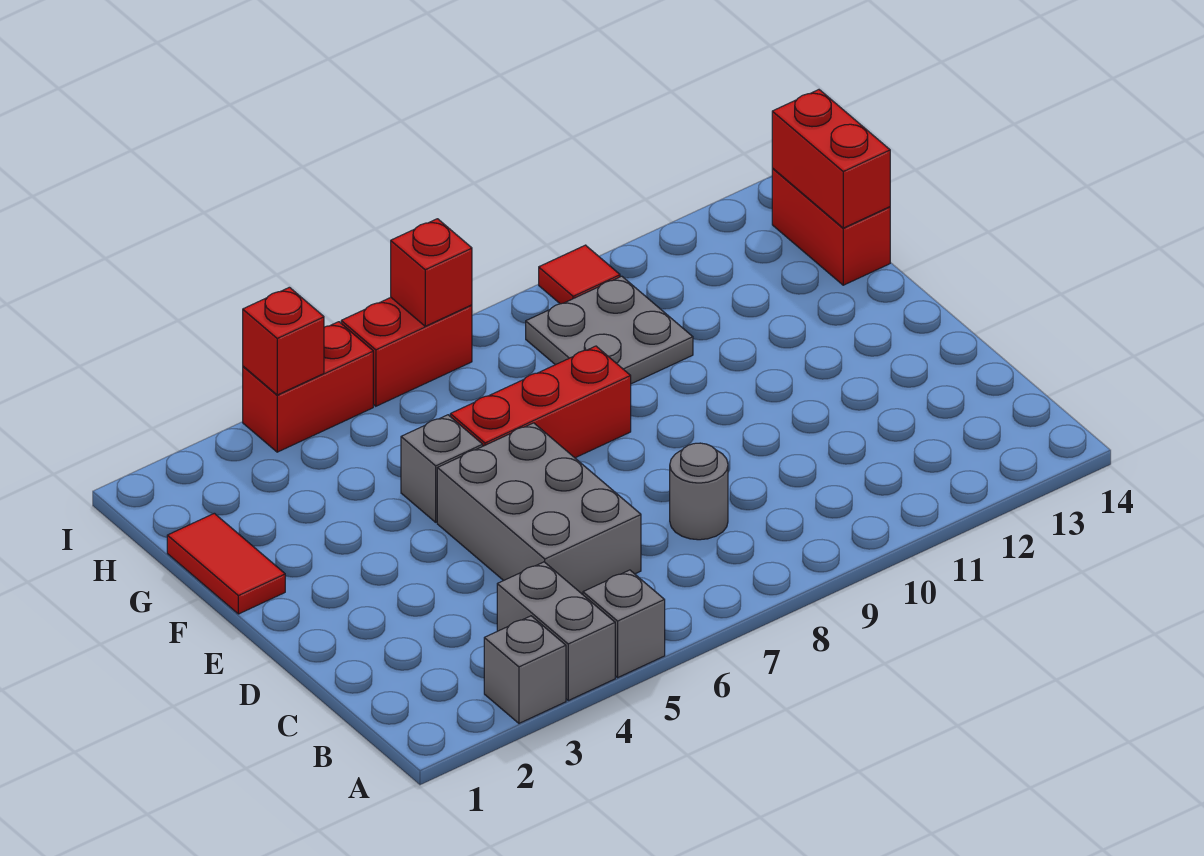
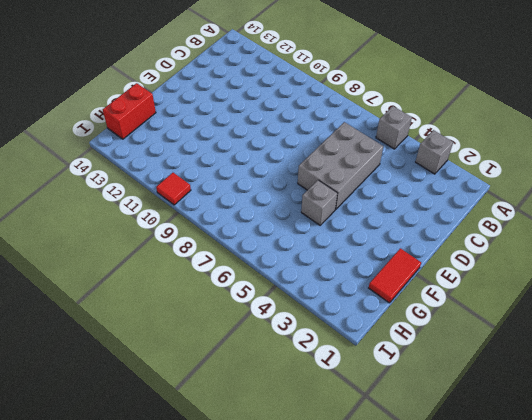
none -> grey brick A4:B4 level 1
none -> grey round brick C8 level 1
none -> red brick F6:F8 level 1

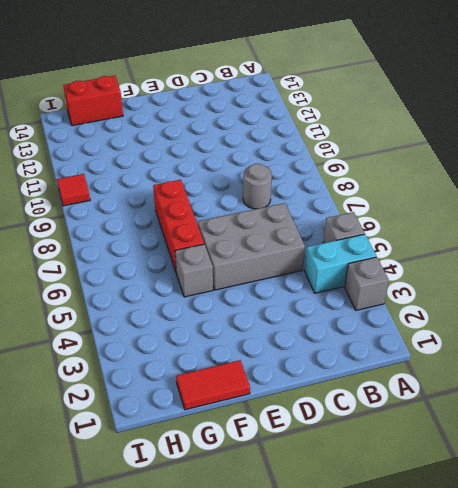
cyan brick A4:B4 level 1 -> grey brick A4:B4 level 1
none -> grey plate G9:H10 level 1
none -> red brick I4:I5 level 1
none -> red brick I6:I7 level 1

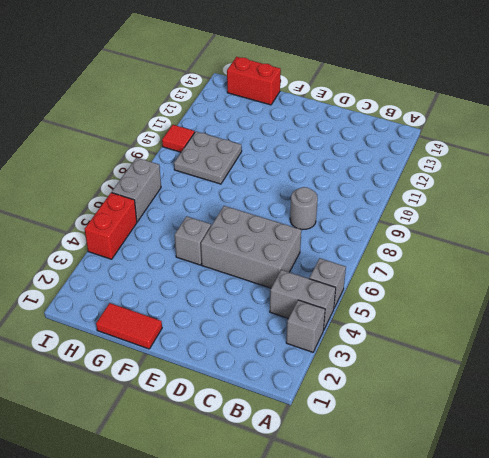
grey brick I6:I7 level 1 -> red brick I6:I7 level 1
none -> red brick F6:F8 level 1
none -> red brick G14:H14 level 2
none -> red brick I4 level 2

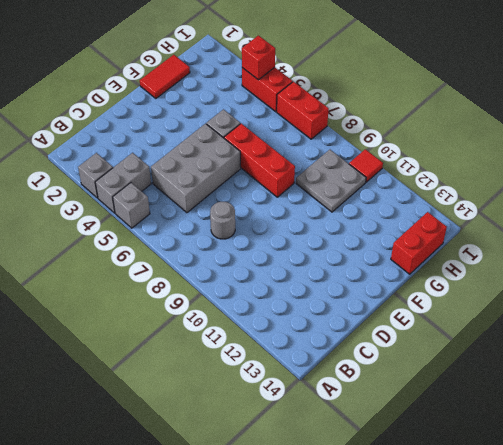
none -> red brick G14:H14 level 2
none -> red brick I7 level 2

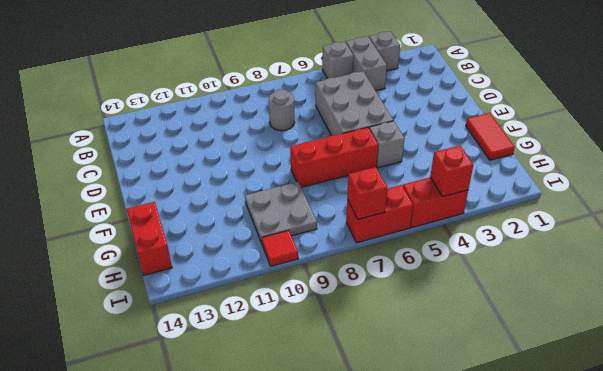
none -> red brick G14:H14 level 2

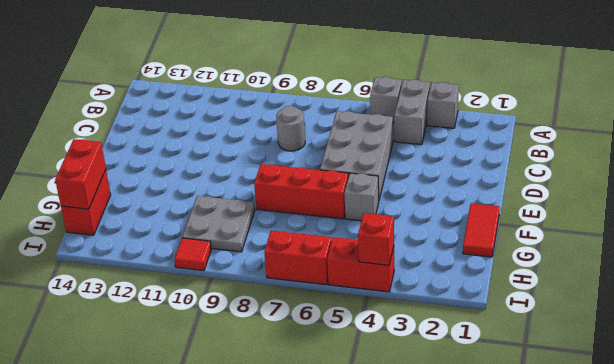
none -> red brick I7 level 2

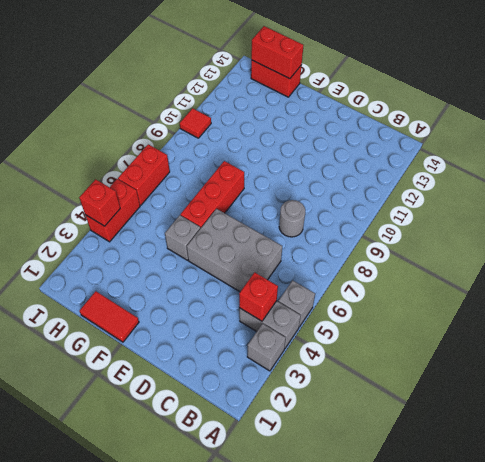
red brick B4 level 2 -> red brick I7 level 2
none -> grey plate G9:H10 level 1

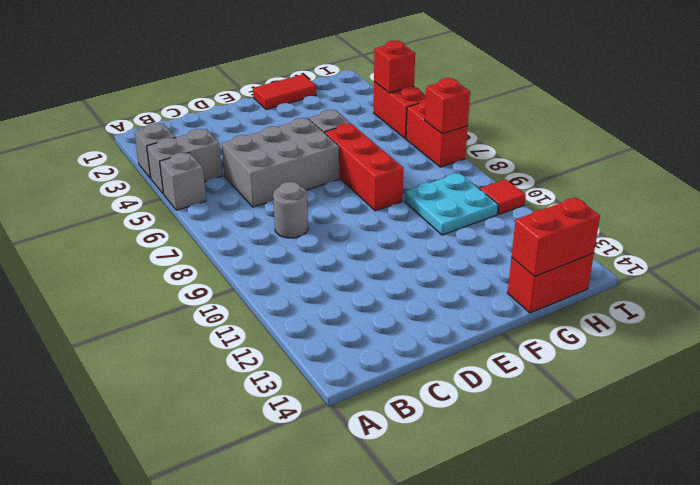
cyan plate G9:H10 level 1 -> grey plate G9:H10 level 1

